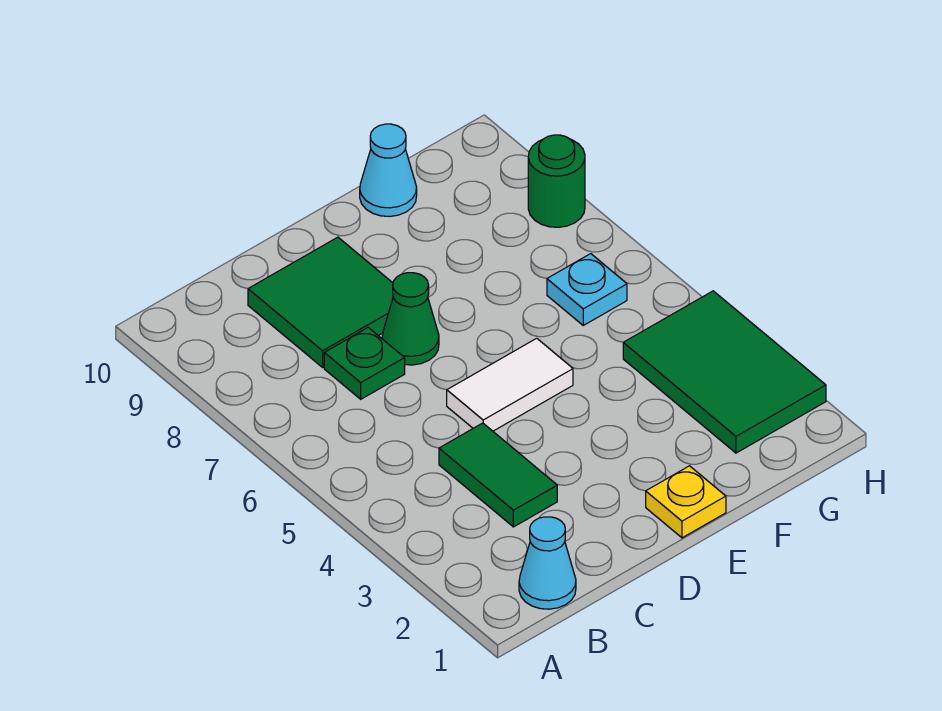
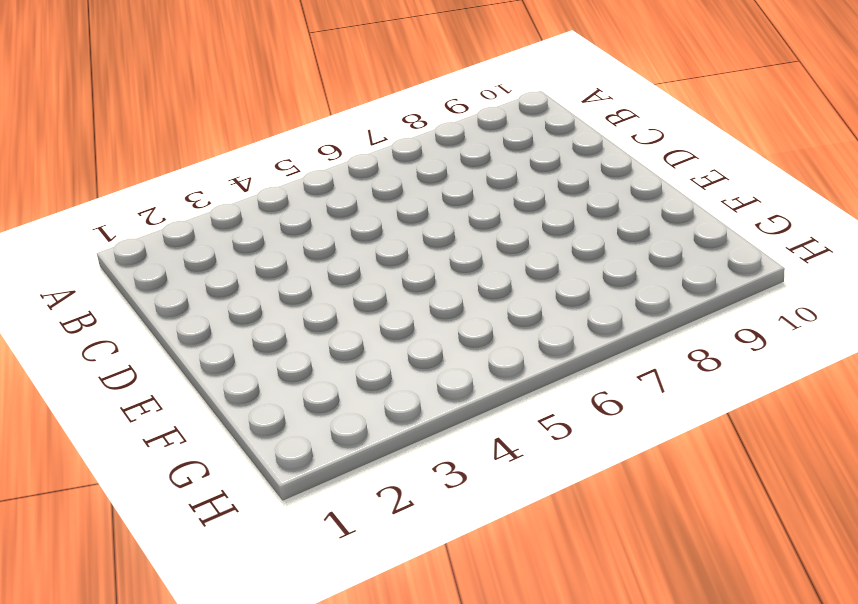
none -> cyan cone B1 level 1
none -> green tile C3:C4 level 1

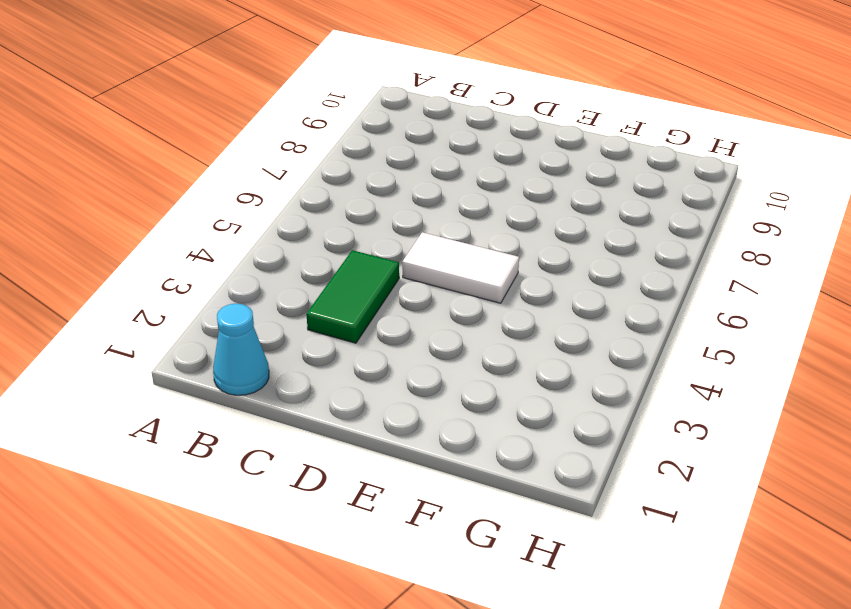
none -> green plate C7 level 1
none -> green tile C8:D9 level 1

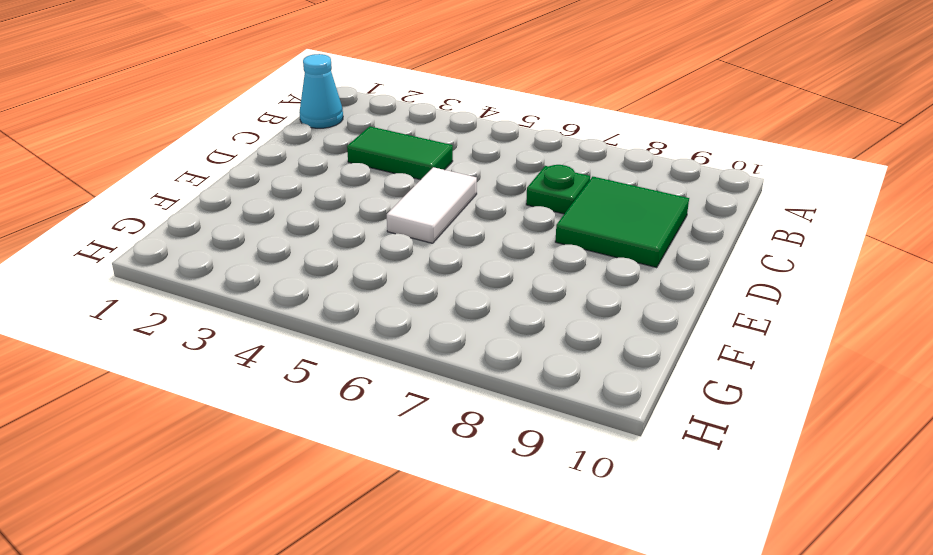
none -> green cone D7 level 1
none -> yellow plate E1 level 1

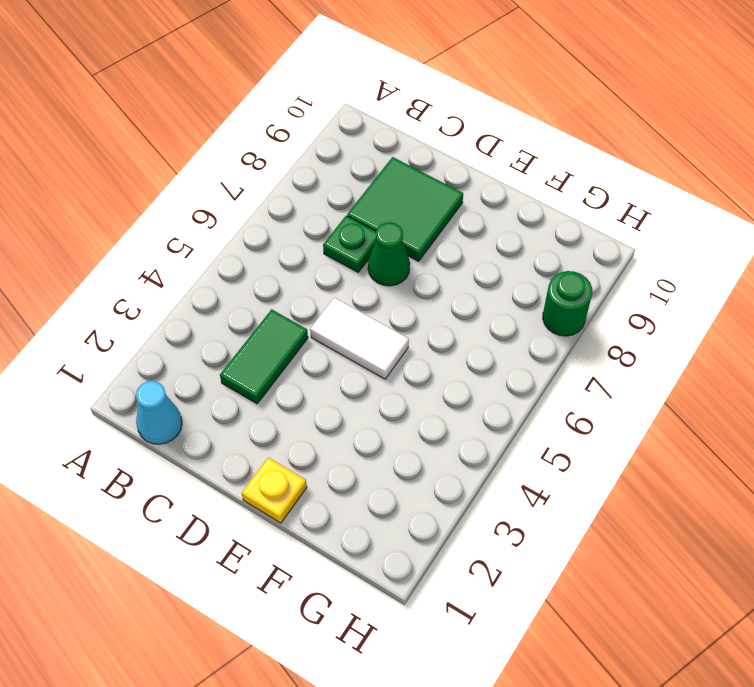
none -> cyan cone F10 level 1
none -> green tile G2:H4 level 1

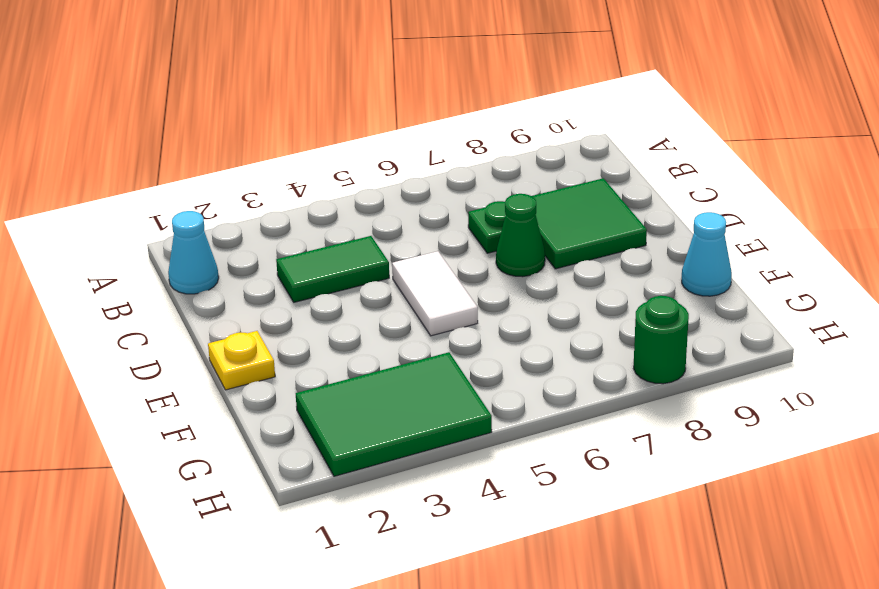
none -> cyan plate G6 level 1

